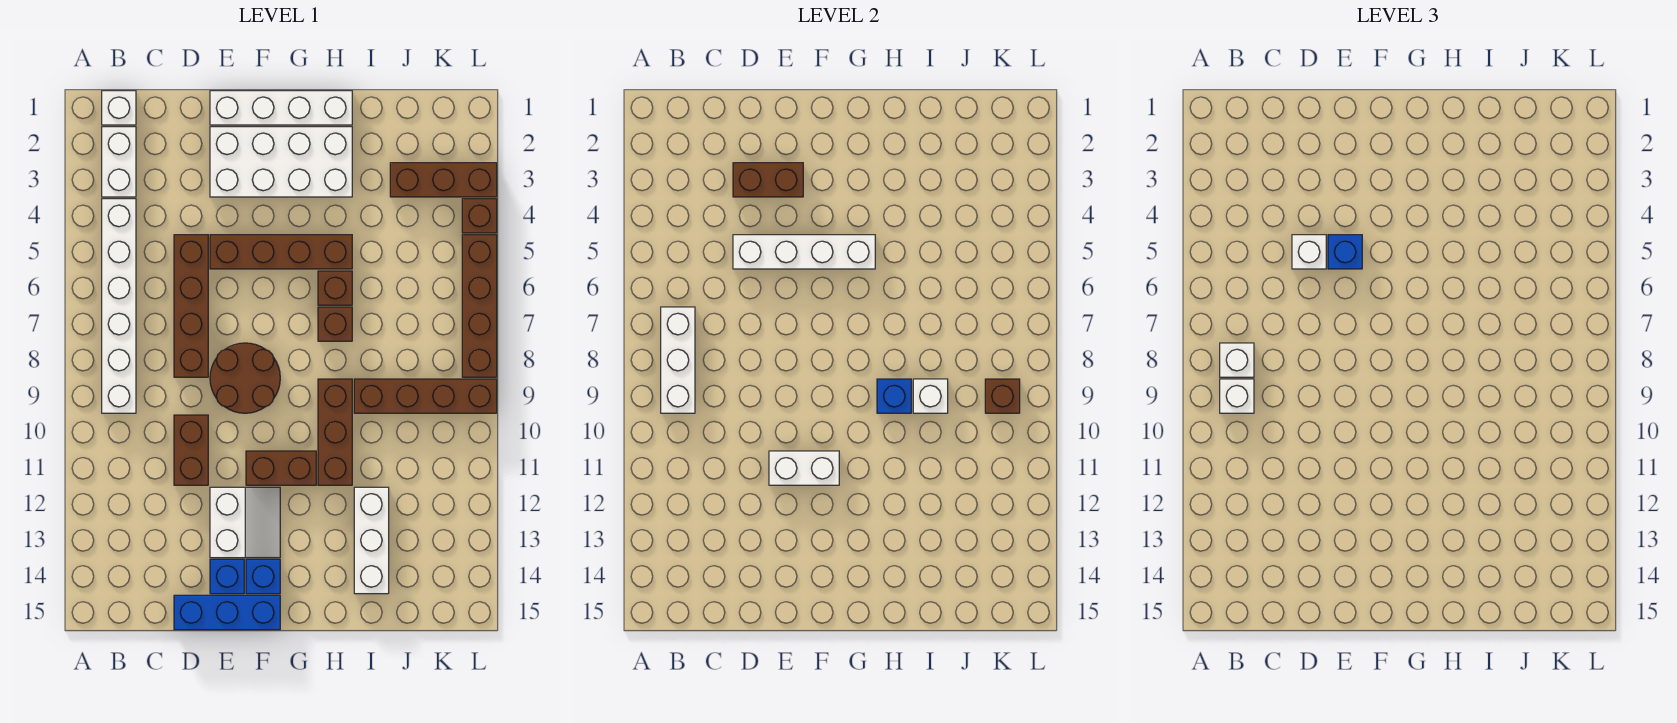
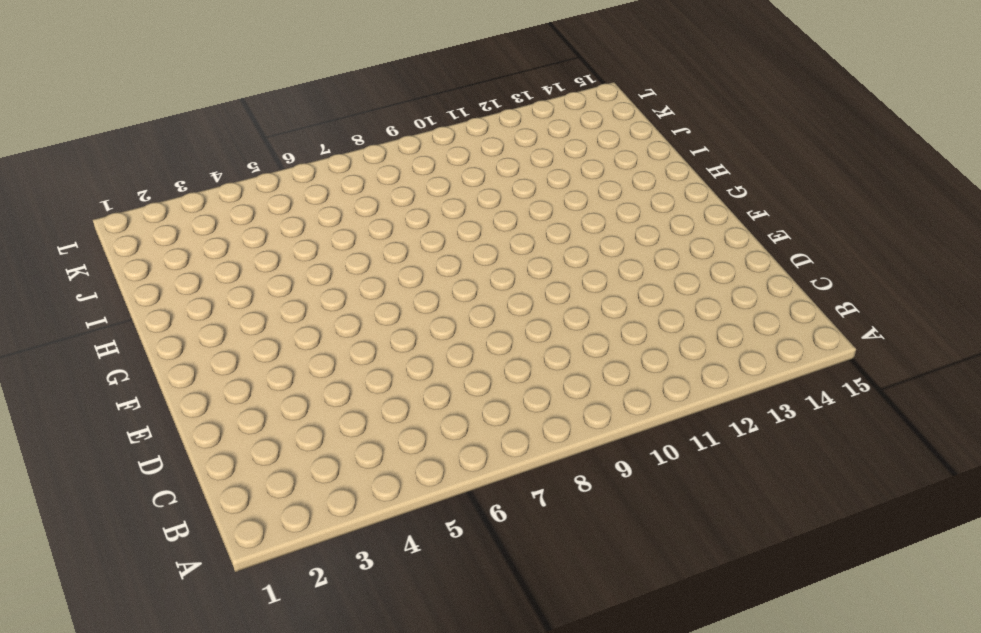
none -> white brick B1 level 1
none -> white brick B2:B3 level 1
none -> white brick B4:B9 level 1
none -> brown brick D5:D8 level 1

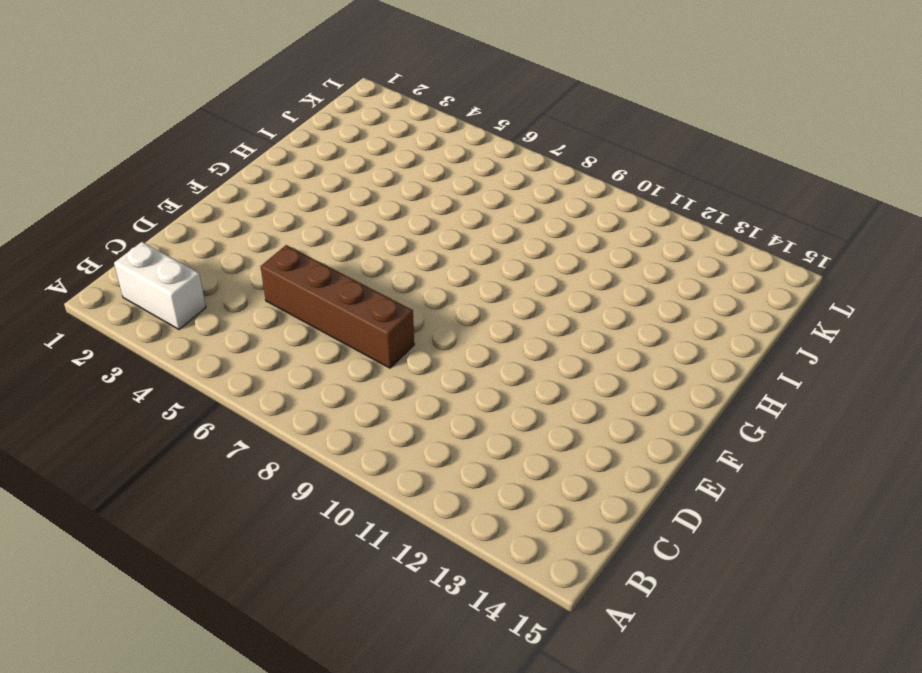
none -> white brick B1 level 1
none -> white brick B4:B9 level 1
none -> brown brick D10:D11 level 1
none -> blue brick D15:F15 level 1

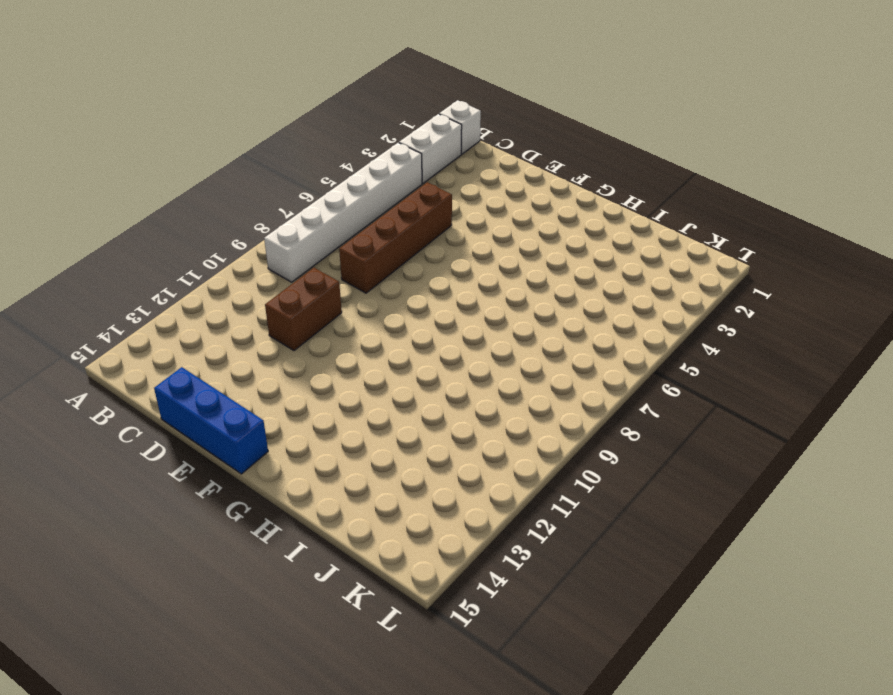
none -> white brick E1:H1 level 1
none -> white brick E2:H3 level 1
none -> brown brick E5:H5 level 1
none -> brown round brick E8:F9 level 1

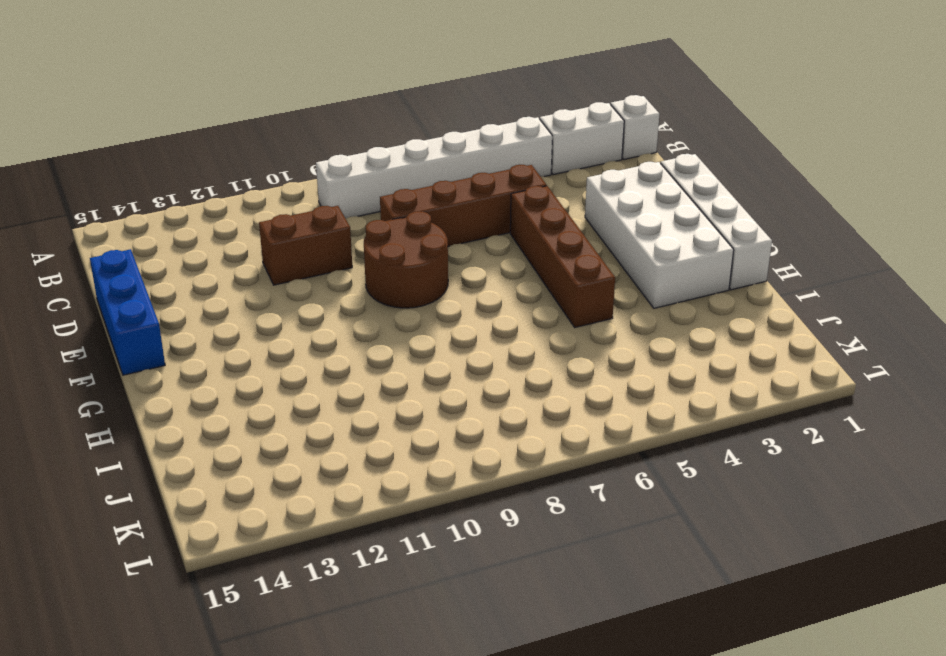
none -> white slope E12:F13 level 1 top E
none -> blue brick E14 level 1
none -> brown brick F11:G11 level 1
none -> blue brick F14 level 1

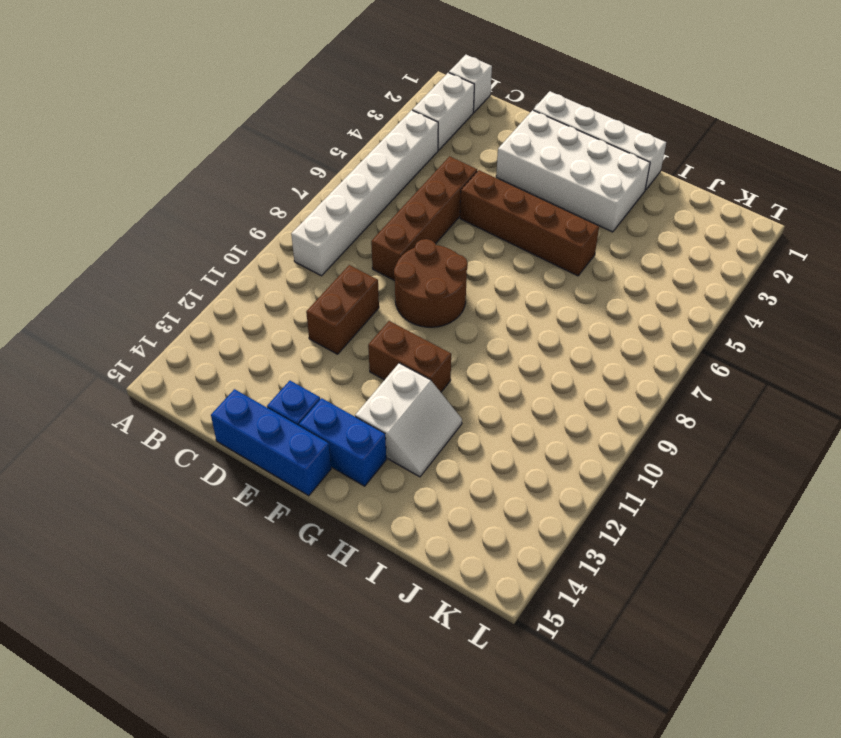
blue brick F14:G14 level 1 -> blue brick F14 level 1
white slope G12:H13 level 1 top G -> white slope E12:F13 level 1 top E
none -> brown brick H6 level 1
none -> brown brick H7 level 1
none -> brown brick H9:H11 level 1
none -> brown brick I9:L9 level 1

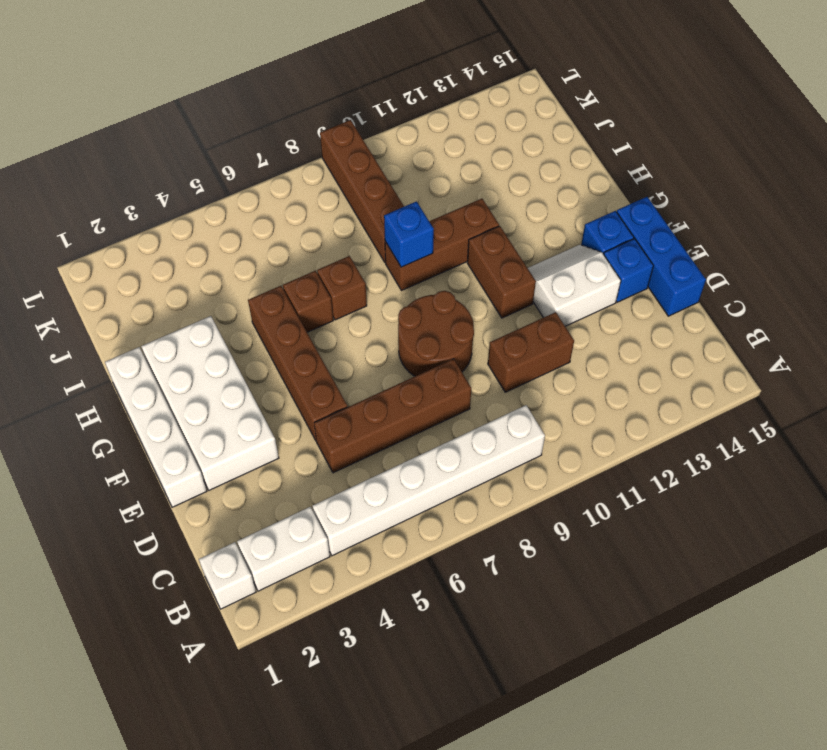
none -> white brick I12:I14 level 1
none -> brown brick J3:L3 level 1
none -> brown brick L4 level 1
none -> brown brick L5:L8 level 1

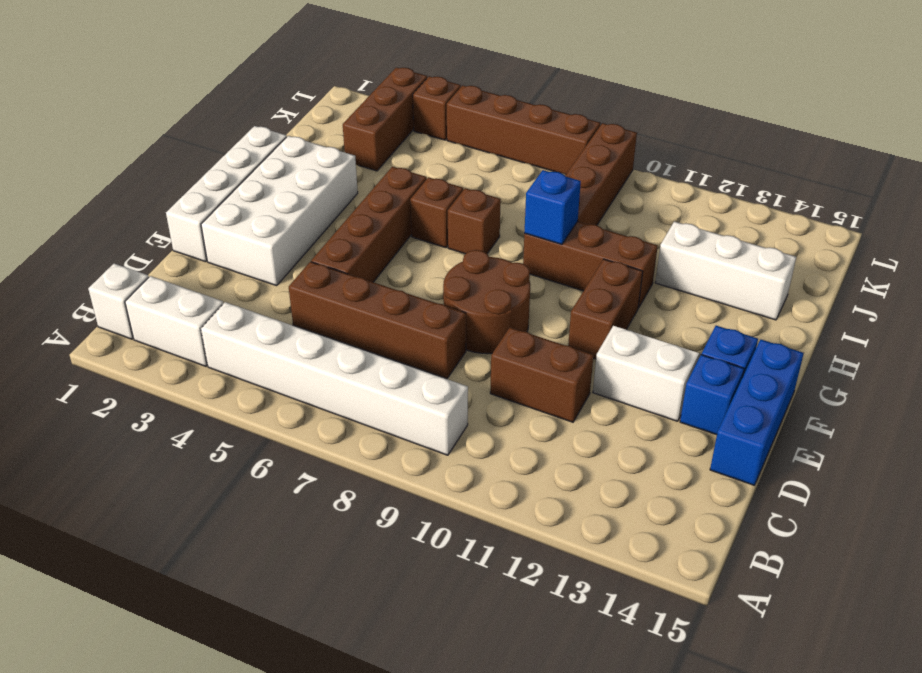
none -> white brick B7:B9 level 2
none -> brown brick D3:E3 level 2
none -> white brick D5:G5 level 2
none -> white brick E11:F11 level 2

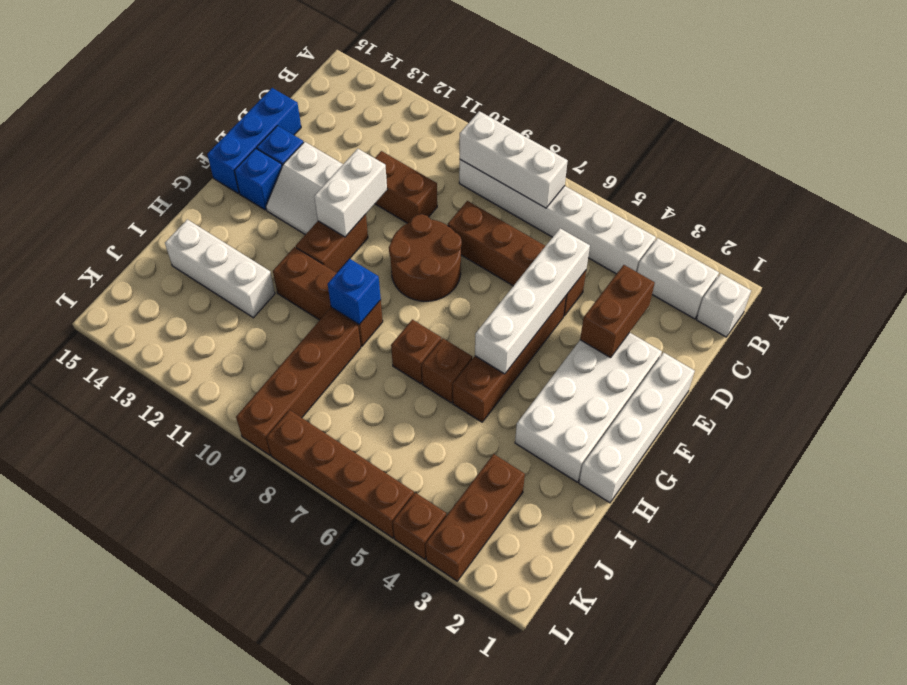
none -> white brick I9 level 2
none -> brown brick K9 level 2
none -> white brick B8 level 3
none -> white brick B9 level 3

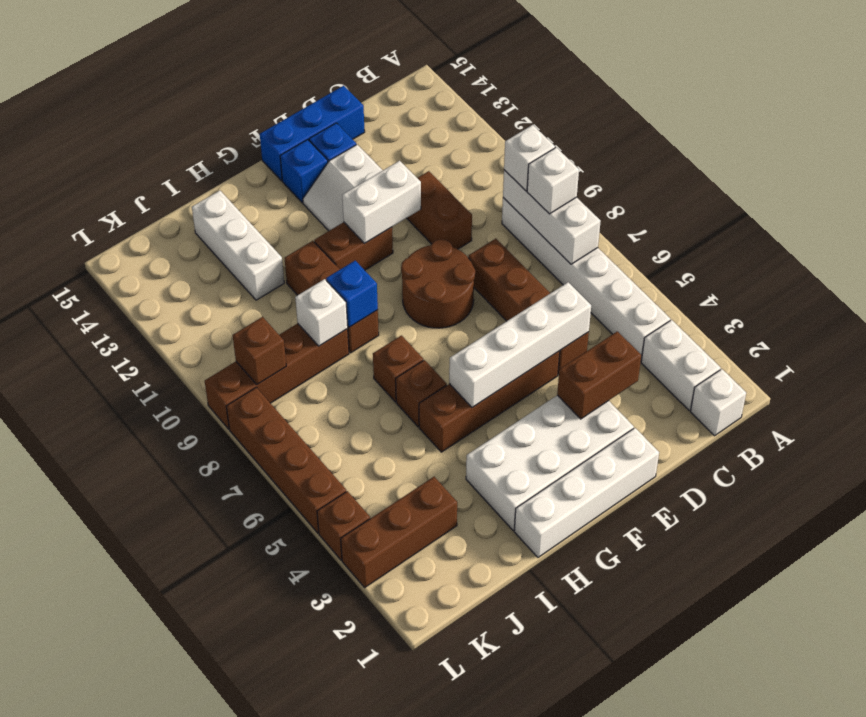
none -> white brick D5 level 3
none -> blue brick E5 level 3

